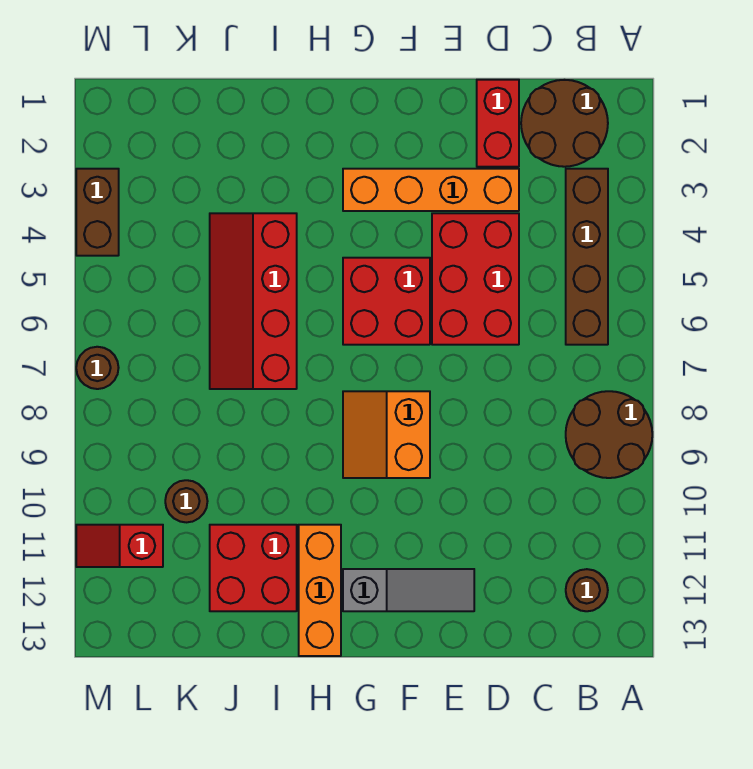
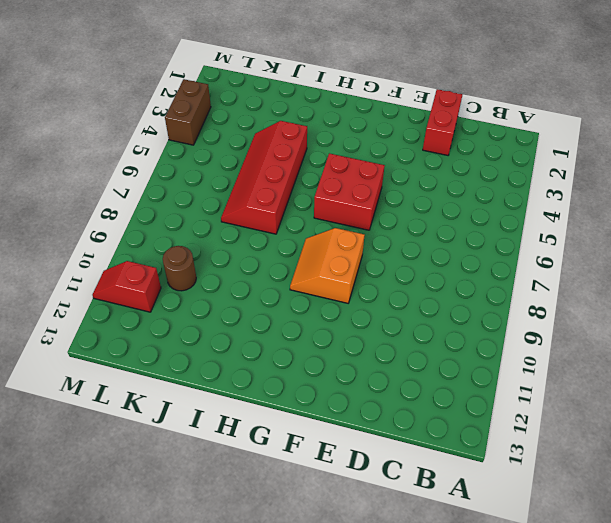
none -> brown round brick A8:B9 level 1
none -> brown round brick B1:C2 level 1
none -> brown brick B3:B6 level 1

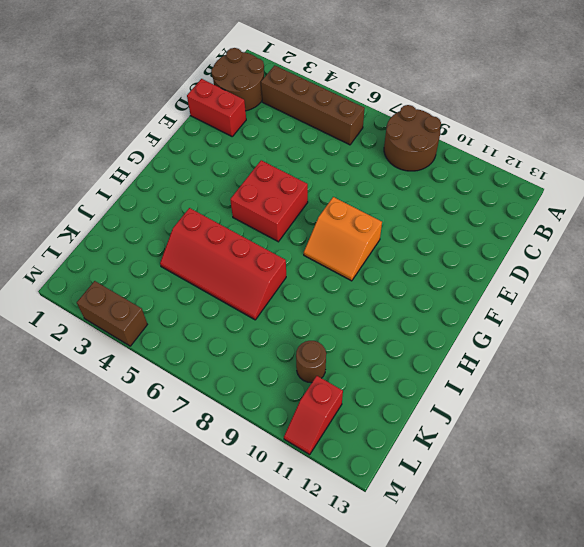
none -> brown round brick B12 level 1
none -> orange brick D3:G3 level 1
none -> red brick D4:E6 level 1

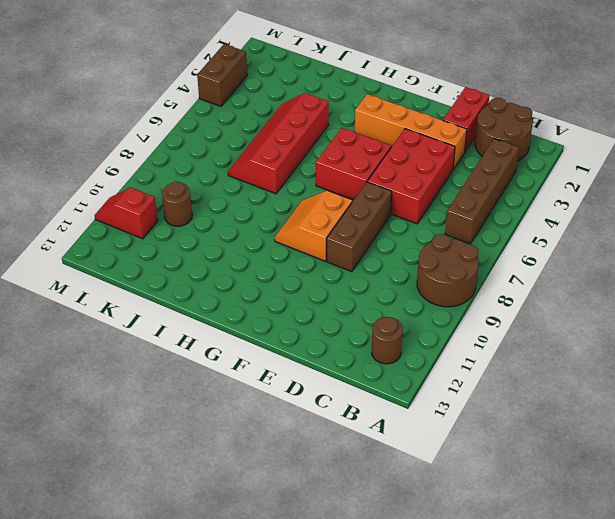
brown brick E7:E9 level 1 -> none
none -> grey slope E12:G12 level 1 top G
none -> orange brick H11:H13 level 1
none -> red brick I11:J12 level 1

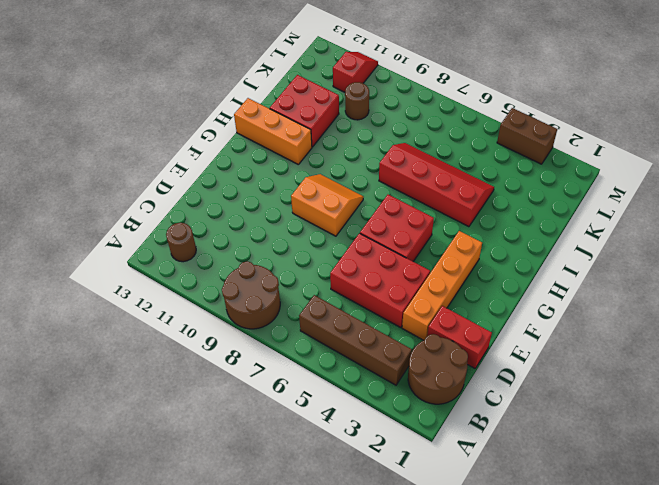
none -> grey slope E12:G12 level 1 top G
none -> brown round brick M7 level 1

